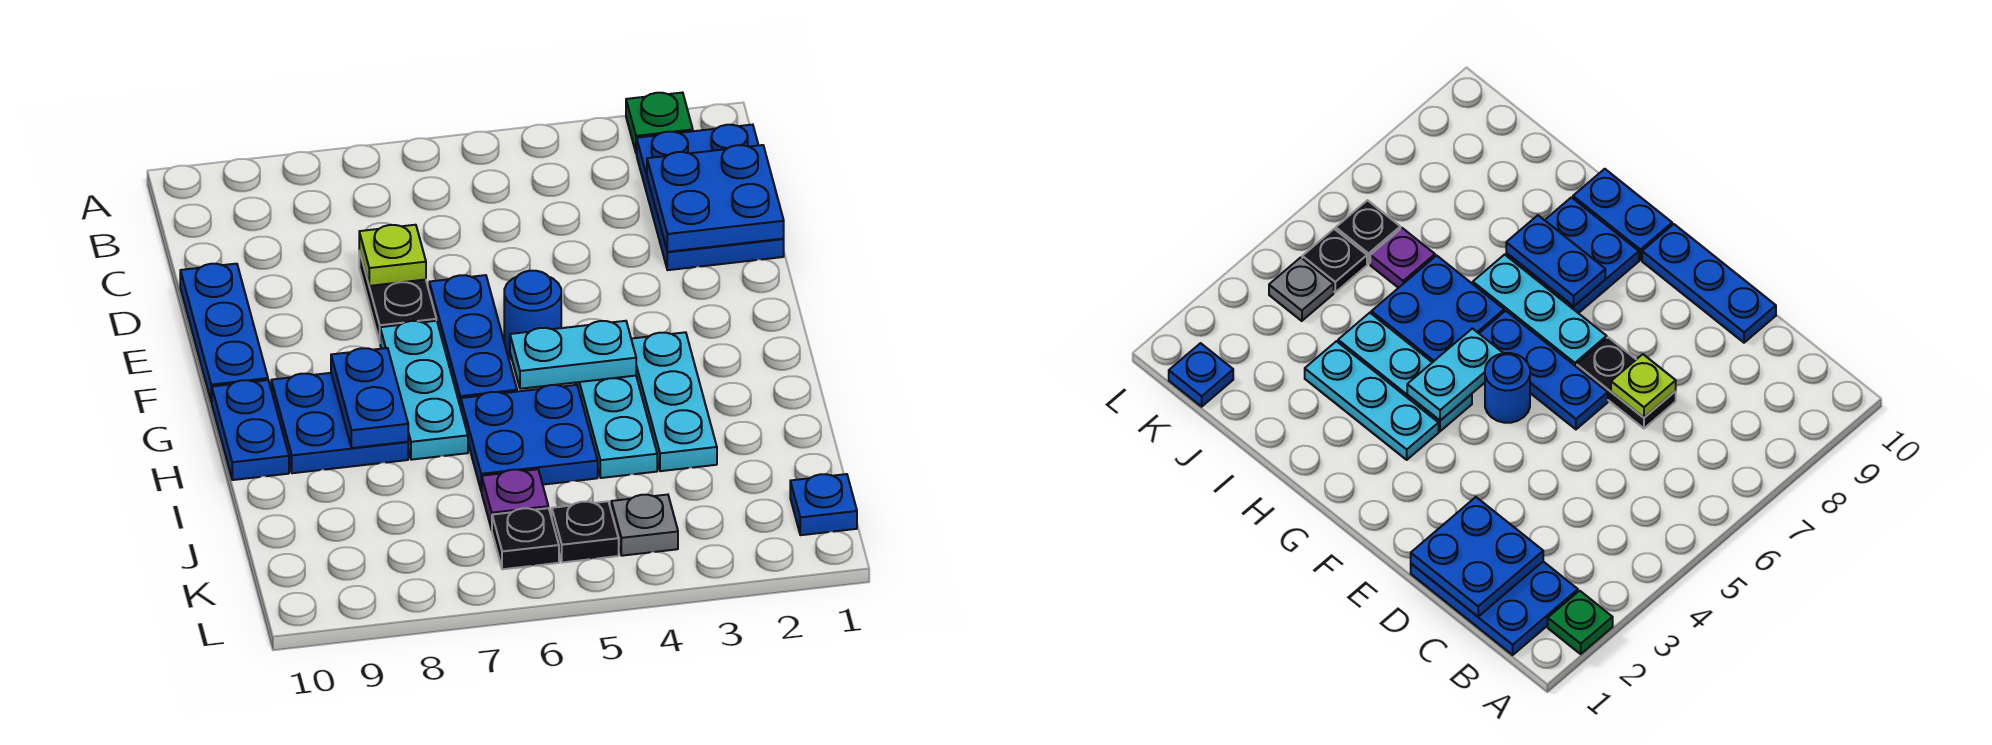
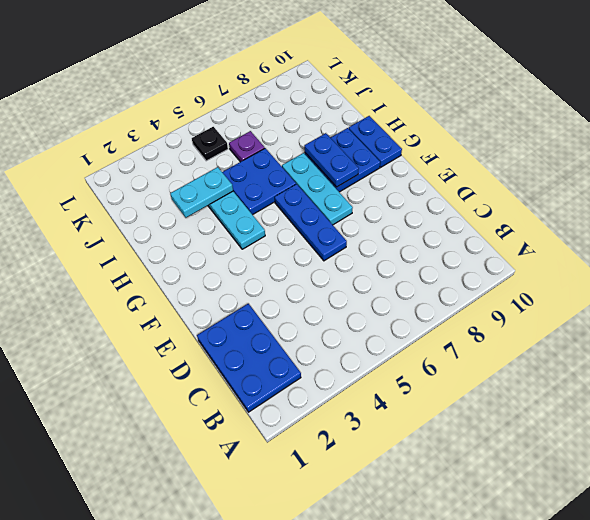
cyan plate I3:I4 level 2 -> cyan plate G4:G5 level 2
none -> green plate A2 level 1
none -> black plate D7:E7 level 1
none -> blue plate D10:F10 level 1

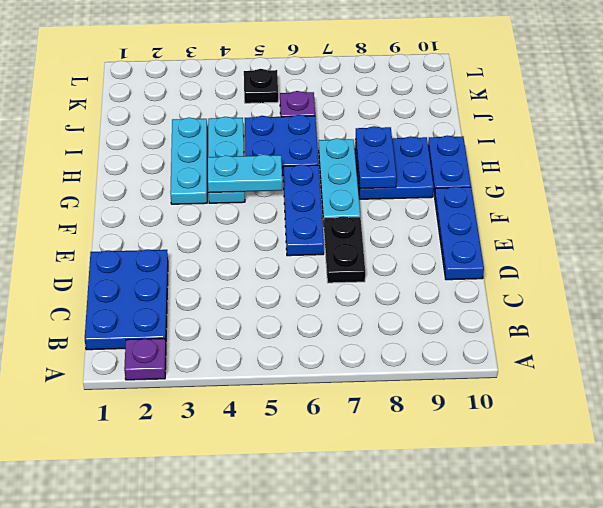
purple plate A2 level 1 -> green plate A2 level 1
none -> blue round brick F5 level 1
none -> blue plate K1 level 1
none -> grey plate K4 level 1

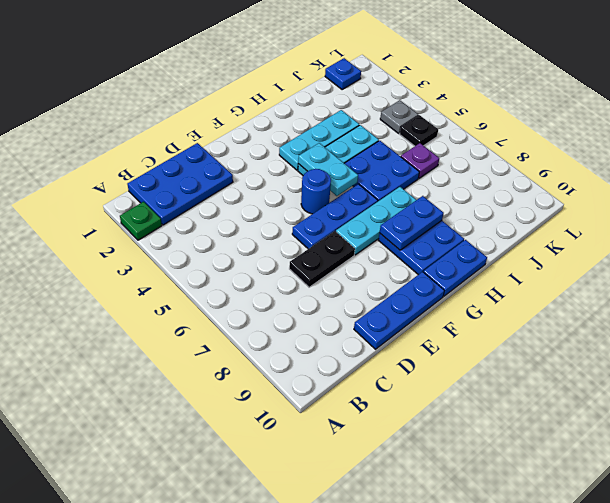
none -> black plate K6 level 1
none -> blue plate C1:D2 level 2
none -> lime plate D7 level 2

